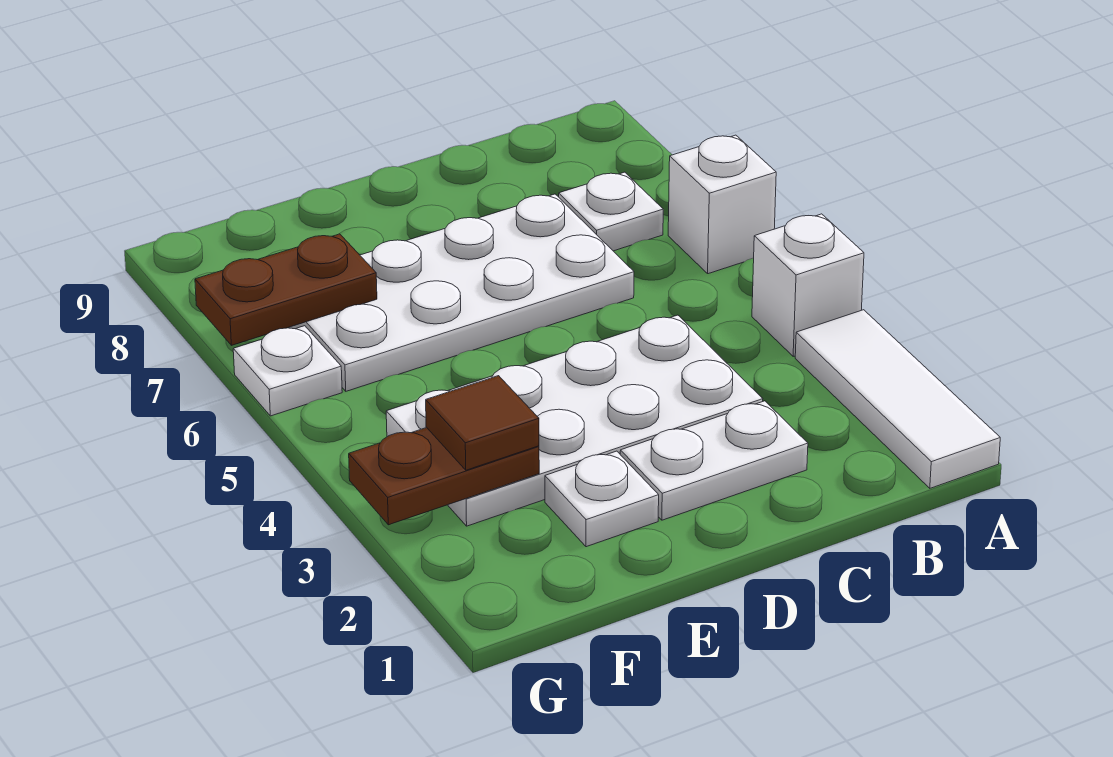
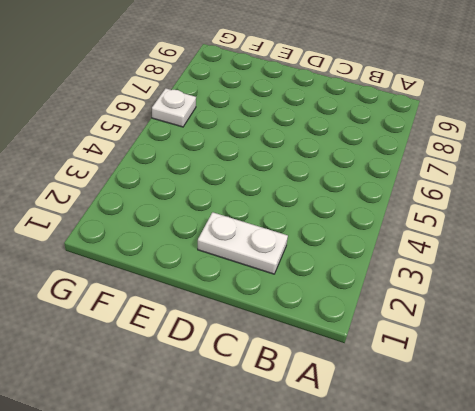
none -> white tile A1:A3 level 1
none -> white brick A4 level 1
none -> white brick A6 level 1

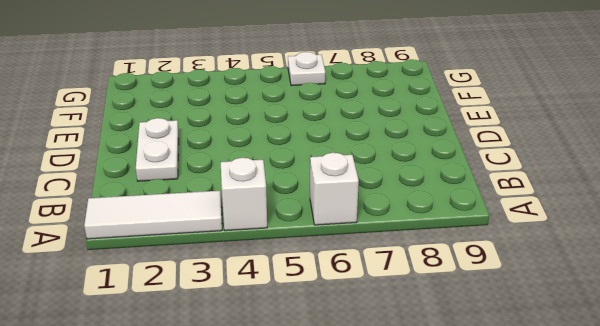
none -> white plate B7 level 1
none -> white plate C3:F4 level 1
none -> white plate C6:F7 level 1

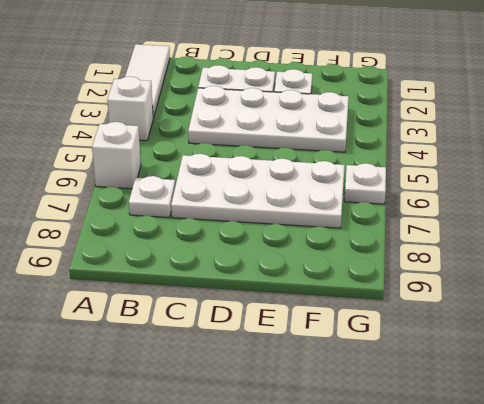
none -> brown plate F3:G3 level 2
none -> brown plate F7:G7 level 2
none -> brown tile F3 level 3

